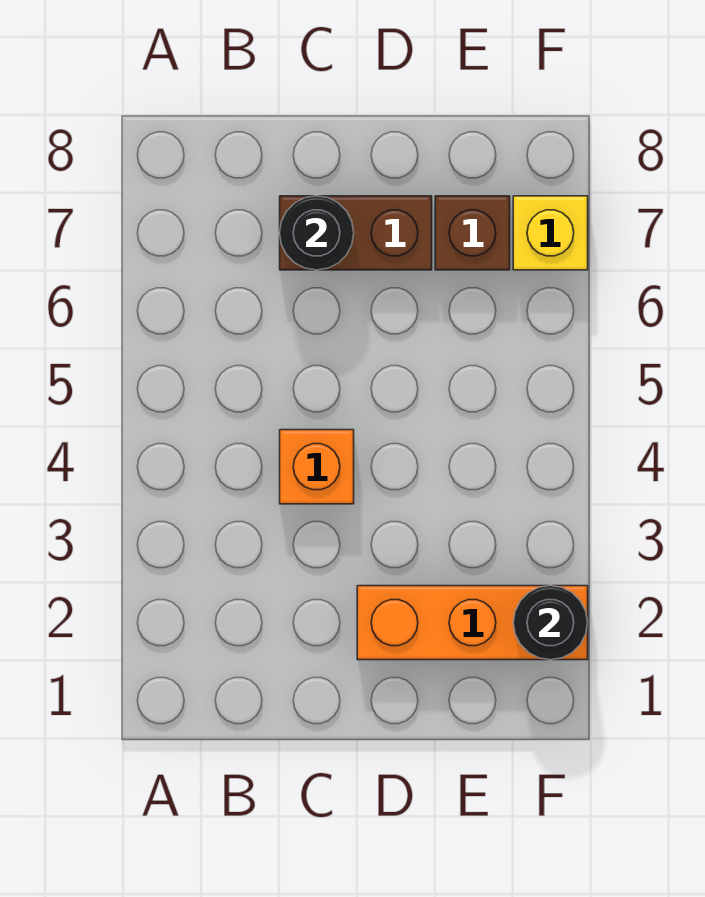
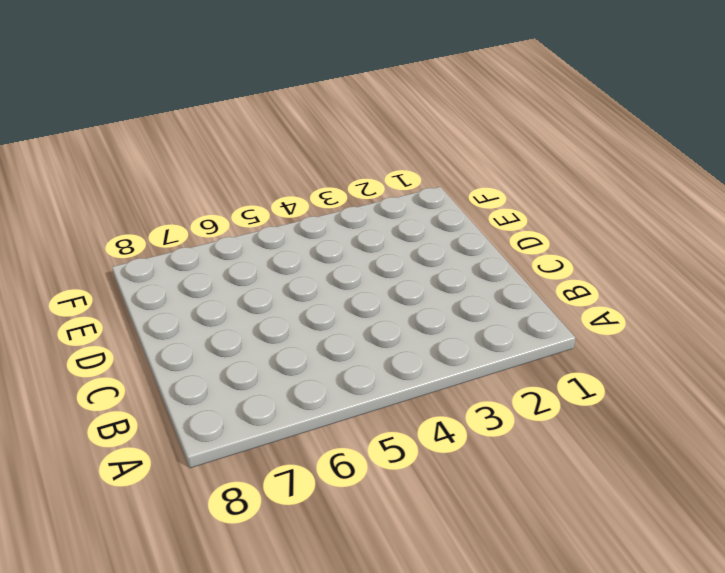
none -> orange brick C4 level 1
none -> brown brick C7:D7 level 1

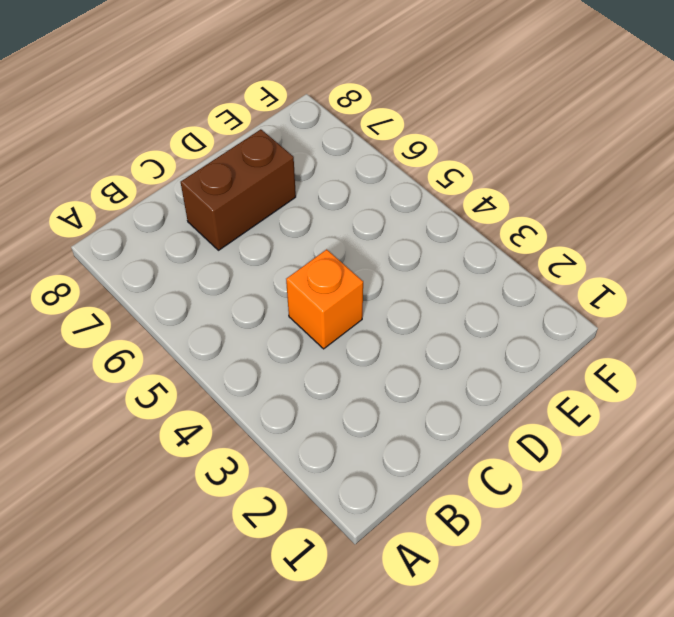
none -> orange brick D2:F2 level 1
none -> brown brick E7 level 1

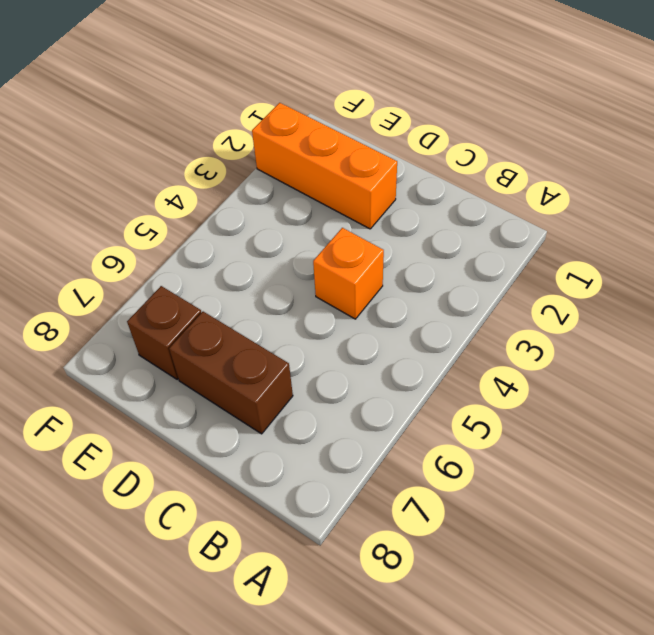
none -> yellow brick F7 level 1
none -> black round brick C7 level 2

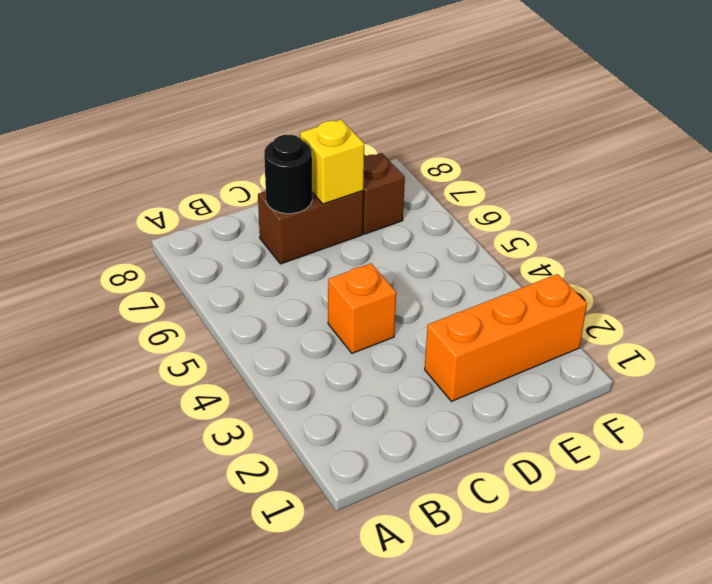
yellow brick D7 level 2 -> yellow brick F7 level 1
none -> black round brick F2 level 2

